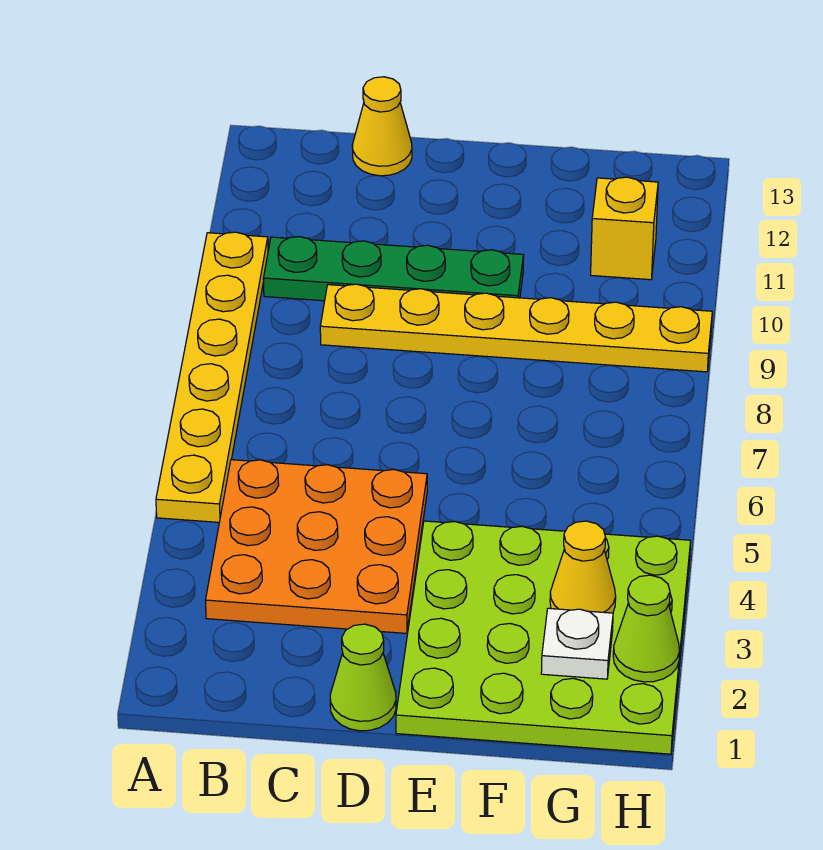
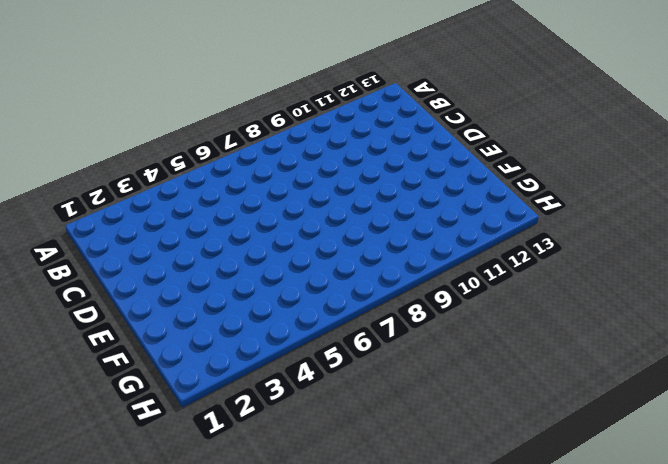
none -> yellow plate A5:A10 level 1
none -> orange plate B3:D5 level 1

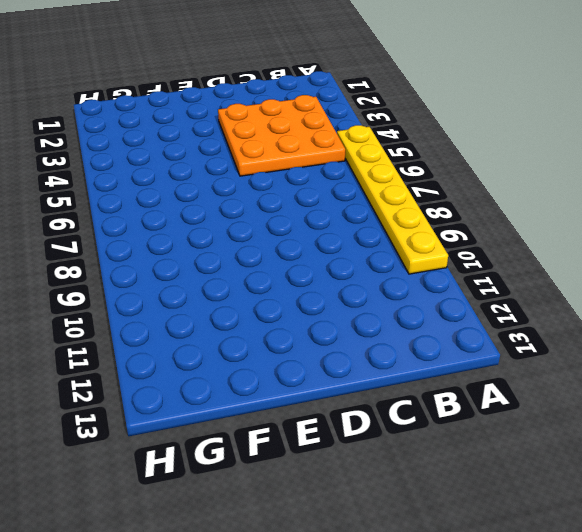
none -> green plate B10:E10 level 1
none -> yellow plate C9:H9 level 1

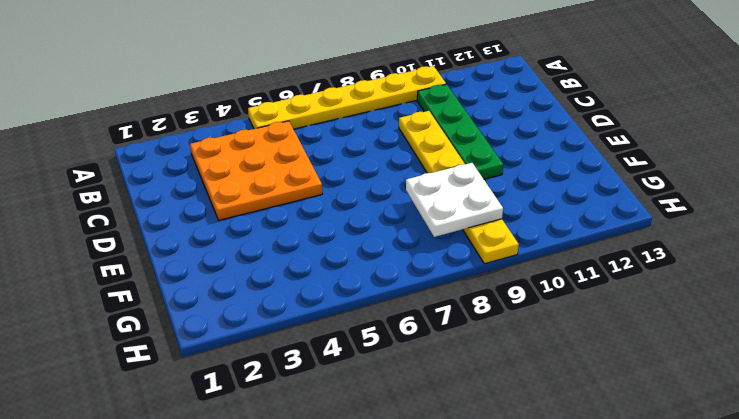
white plate F8:G9 level 2 -> none
none -> yellow cone C13 level 1
none -> lime cone D1 level 1

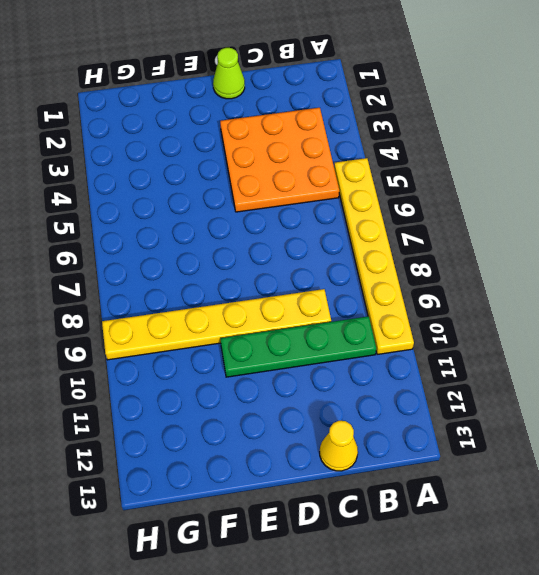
none -> lime plate E1:H4 level 1
none -> yellow brick G11 level 1

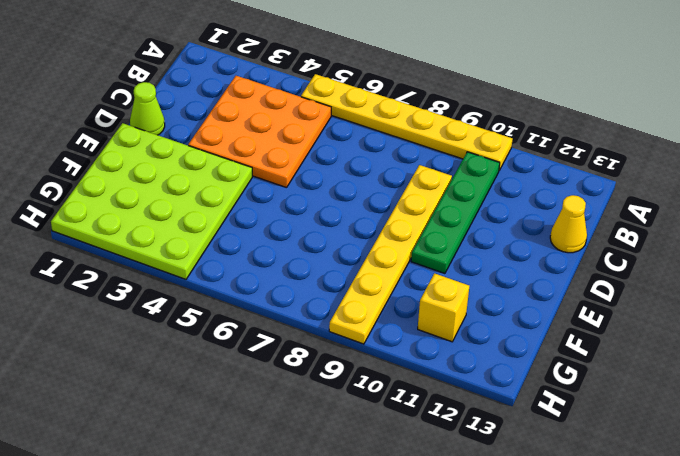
none -> white plate G2 level 2
none -> yellow cone G3 level 2

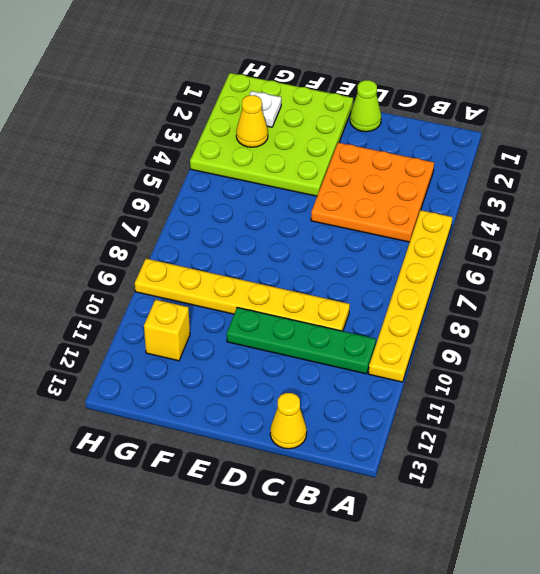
none -> lime cone H2 level 2

